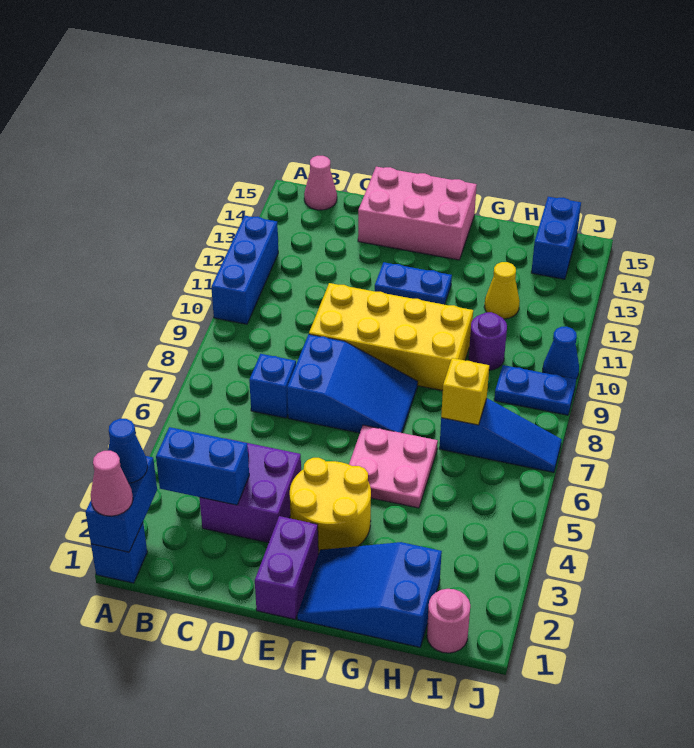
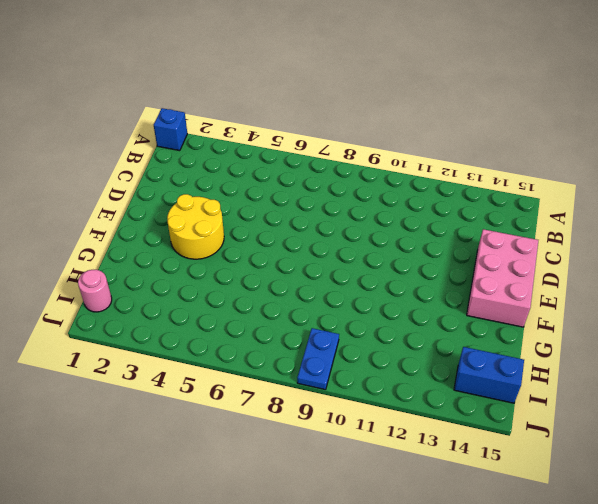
none -> blue brick A10:A12 level 1
none -> pink cone B15 level 1
none -> purple brick C3:D4 level 1

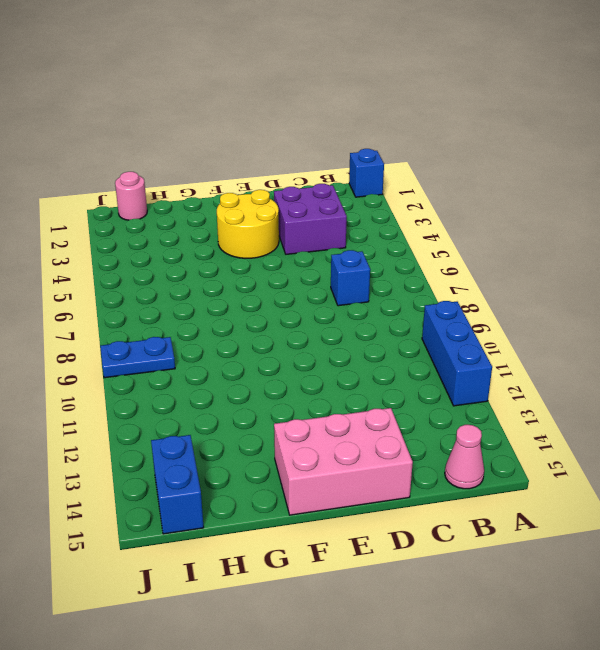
none -> blue slope D7:F8 level 1 top D
none -> yellow brick D9:G10 level 1
none -> purple brick E1:E2 level 1

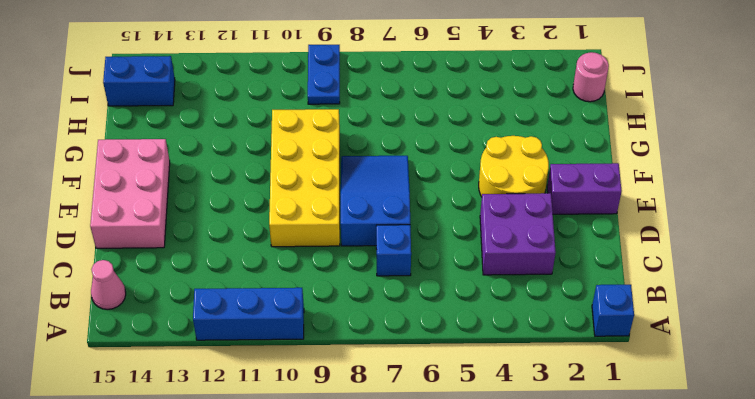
none -> blue plate E12:F12 level 1
none -> blue slope F1:H2 level 1 top H
none -> pink plate F5:G6 level 1

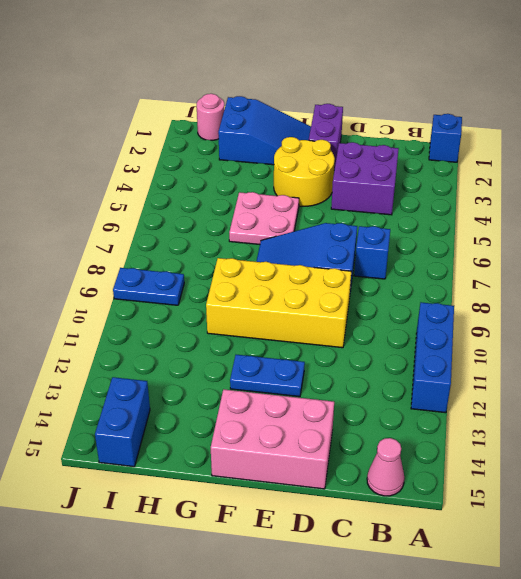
none -> blue slope H7:J7 level 1 top H
none -> purple round brick H10 level 1
none -> yellow cone H12 level 1

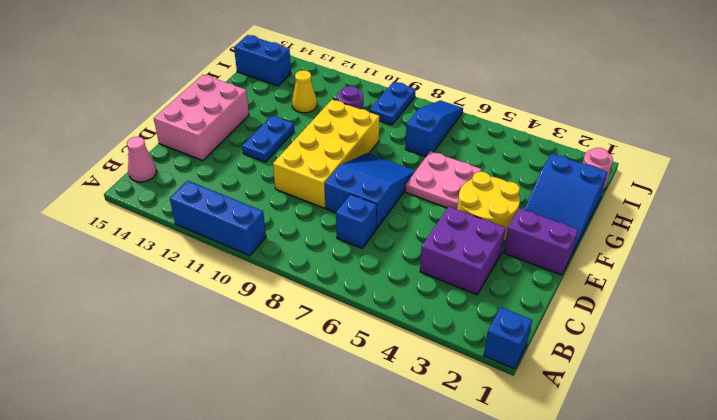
none -> blue cone J10 level 1
none -> blue brick A1:A2 level 2
none -> blue brick B3:C3 level 2

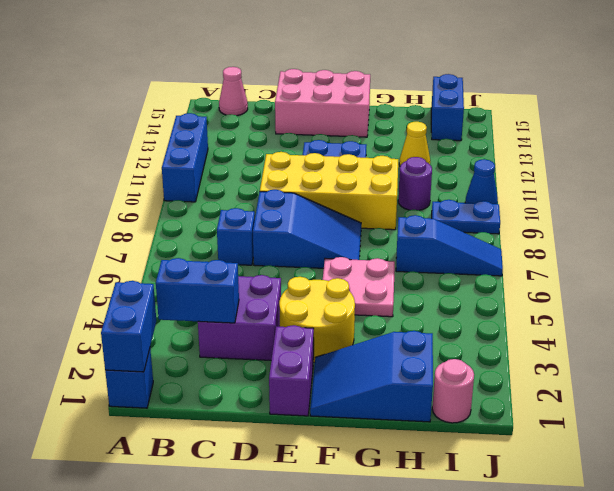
none -> yellow brick H7 level 2
none -> pink cone A1 level 3
none -> blue cone A2 level 3

